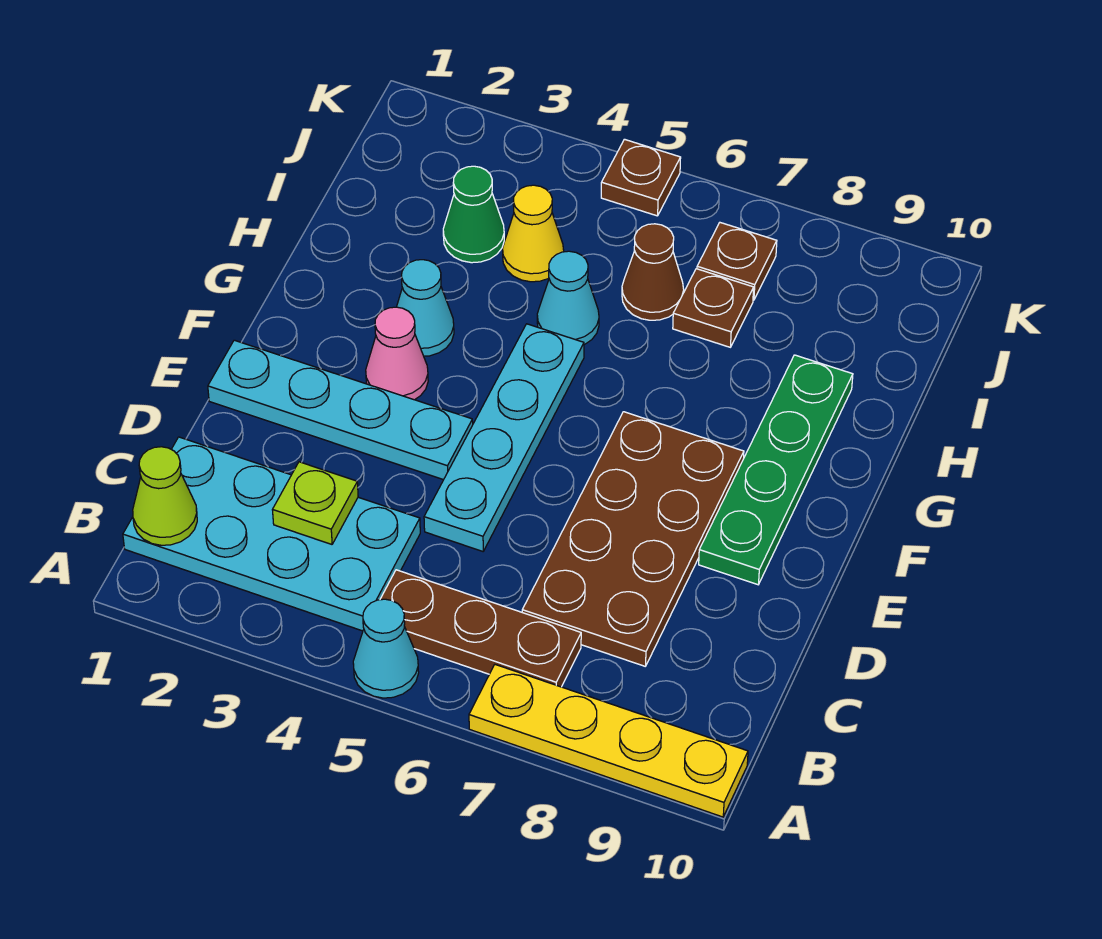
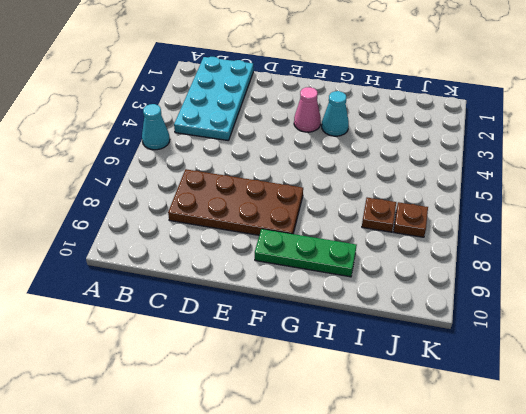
green plate F9:H9 level 1 -> green plate E9:H9 level 1
none -> yellow plate A7:A10 level 1
none -> brown plate B5:B7 level 1
none -> cyan plate D5:G5 level 1

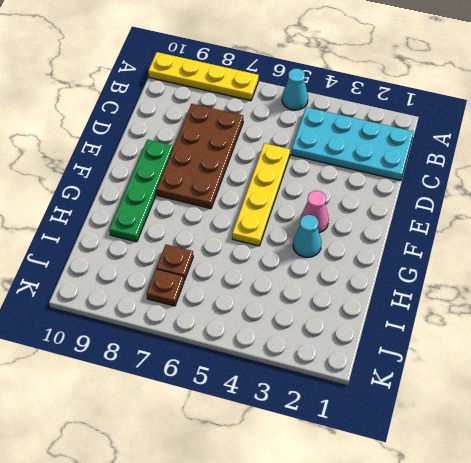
yellow plate D5:G5 level 1 -> cyan plate D5:G5 level 1
none -> brown plate B5:B7 level 1
none -> cyan plate E1:E4 level 1
none -> cyan cone H5 level 1

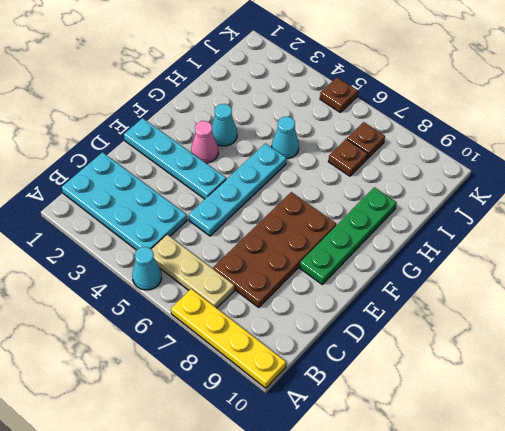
tan plate B5:B7 level 1 -> brown plate B5:B7 level 1
none -> green cone I3 level 1
none -> yellow cone I4 level 1
none -> brown cone I6 level 1

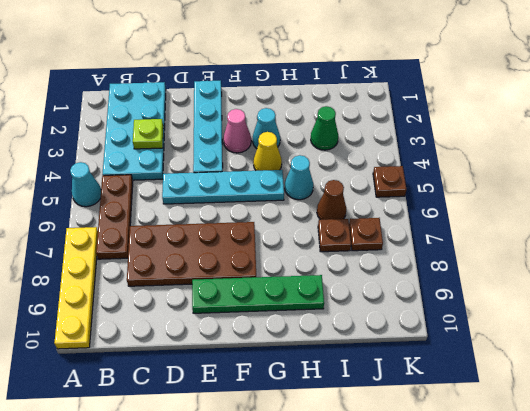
yellow cone G4 level 1 -> yellow cone I4 level 1
none -> lime cone B1 level 2

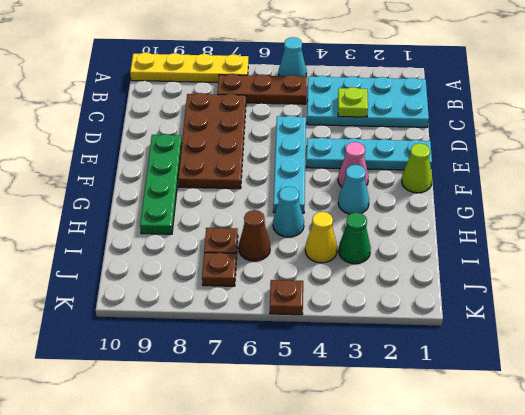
lime cone F1 level 1 -> lime cone B1 level 2

